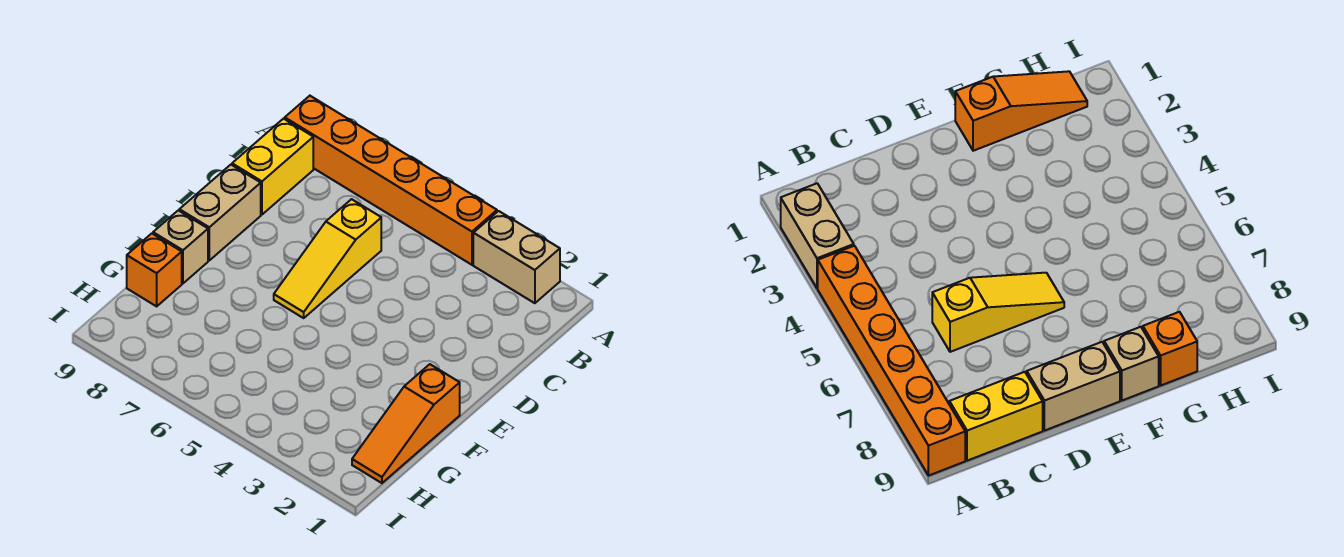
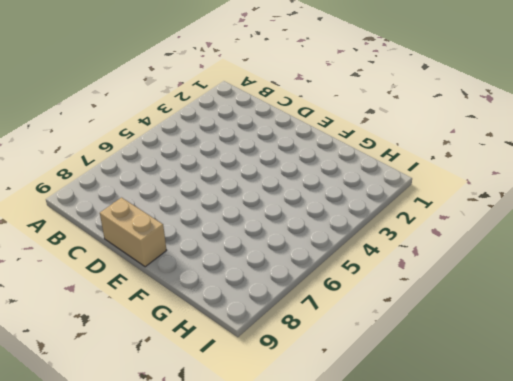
none -> tan brick A2:A3 level 1
none -> orange brick A4:A9 level 1

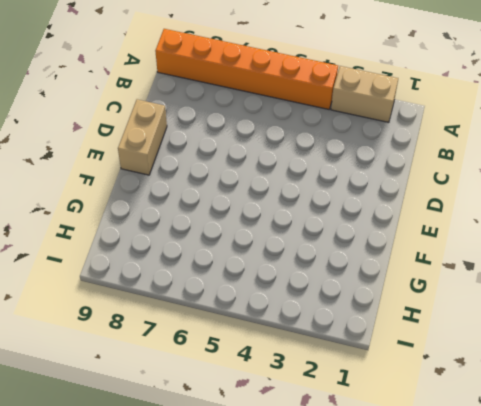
none -> yellow brick B9:C9 level 1
none -> yellow slope C6:E6 level 1 top C

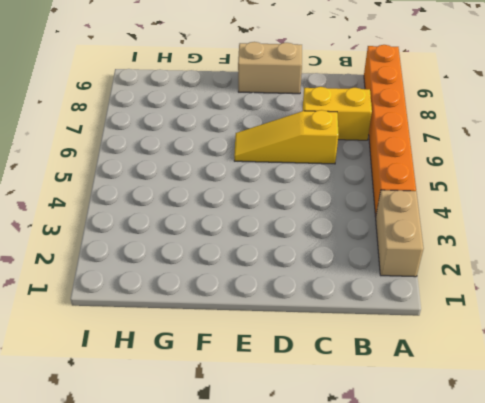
yellow brick B7:C7 level 1 -> yellow brick B9:C9 level 1
none -> orange slope F1:H1 level 1 top F
none -> tan brick F9 level 1

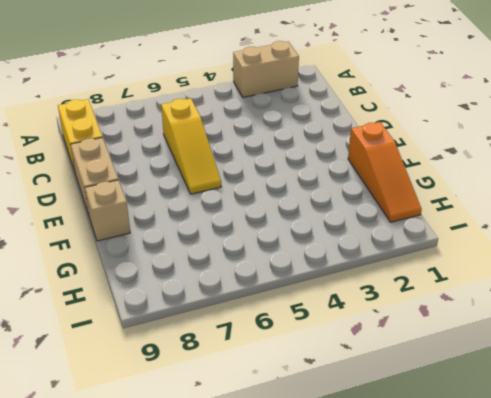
none -> orange brick A4:A9 level 1
none -> orange brick G9 level 1

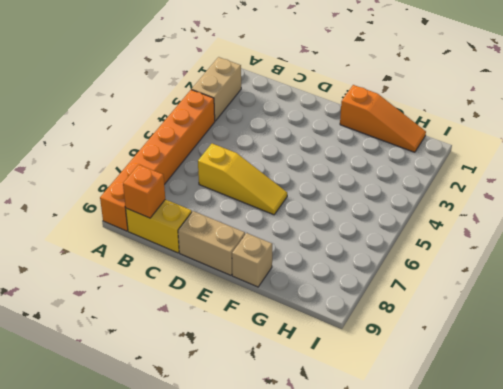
orange brick B9 level 2 -> orange brick G9 level 1

